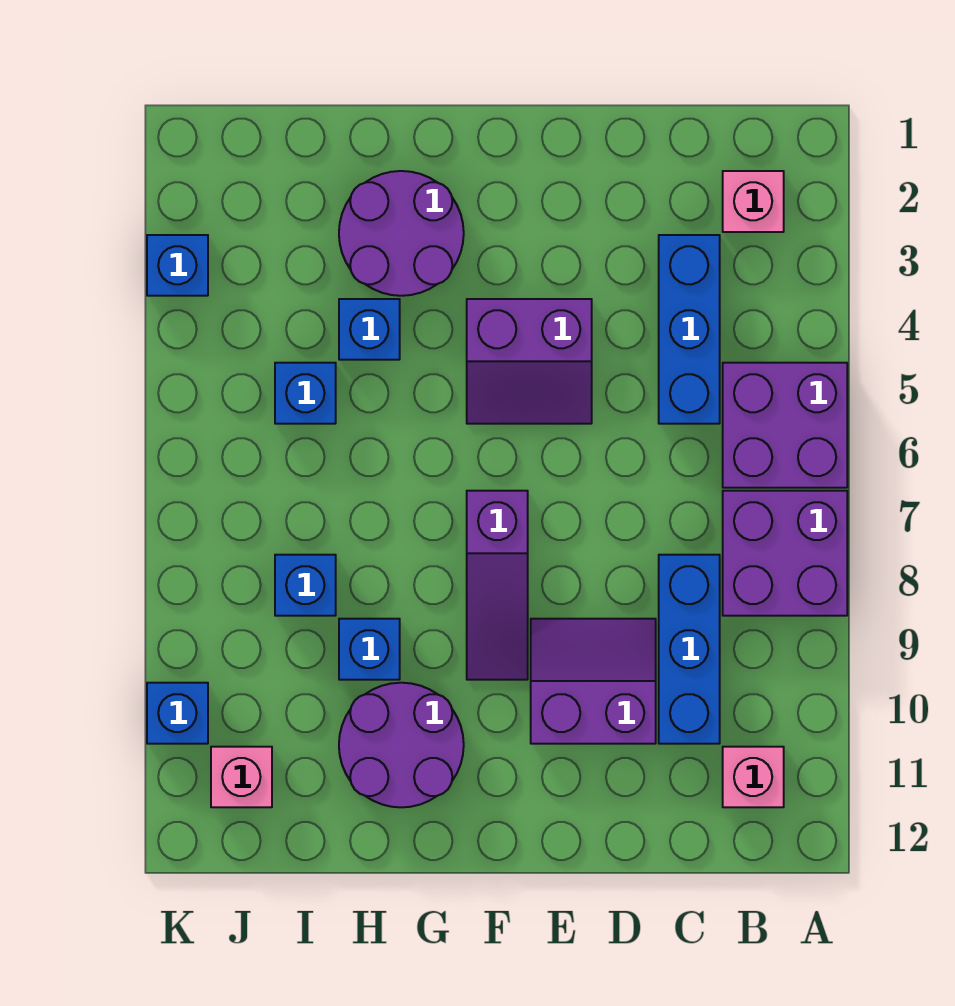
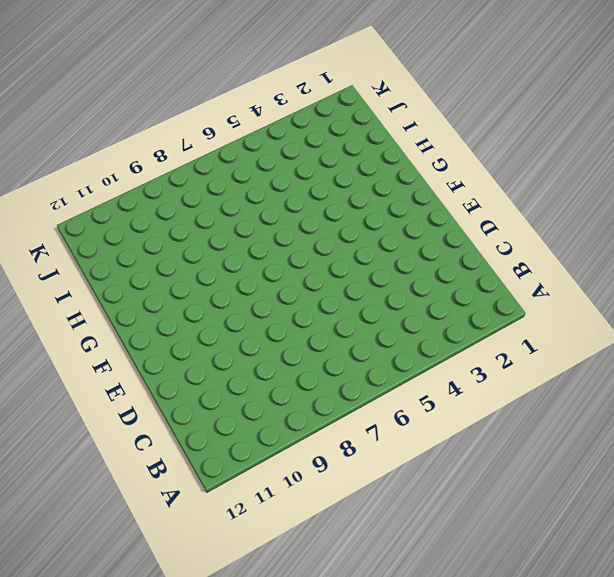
none -> purple brick A5:B6 level 1
none -> purple brick A7:B8 level 1
none -> pink brick B2 level 1

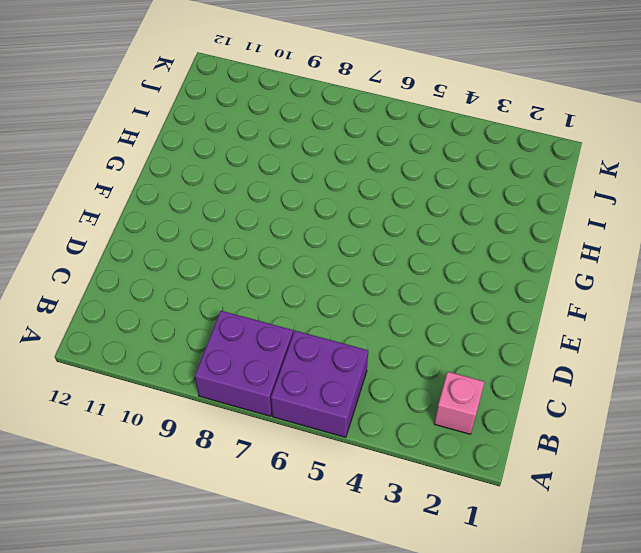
none -> pink brick B11 level 1
none -> blue brick C3:C5 level 1
none -> blue brick C8:C10 level 1

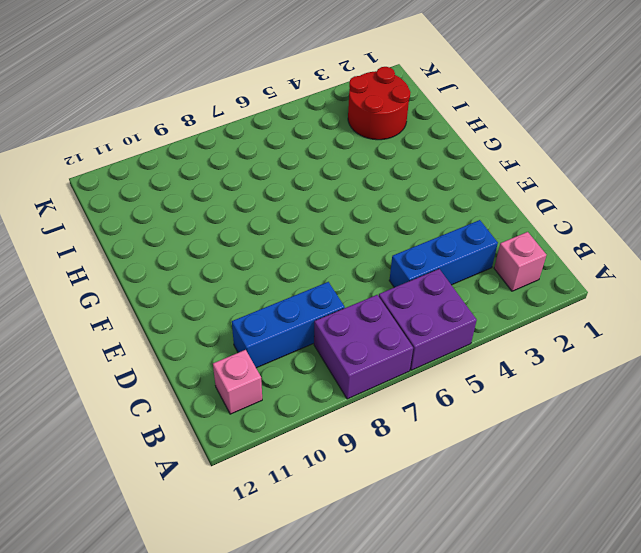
red round brick I2:J3 level 1 -> none
none -> purple slope D9:E10 level 1 top 10
none -> purple slope E4:F5 level 1 top 4
none -> purple slope F7:F9 level 1 top 7

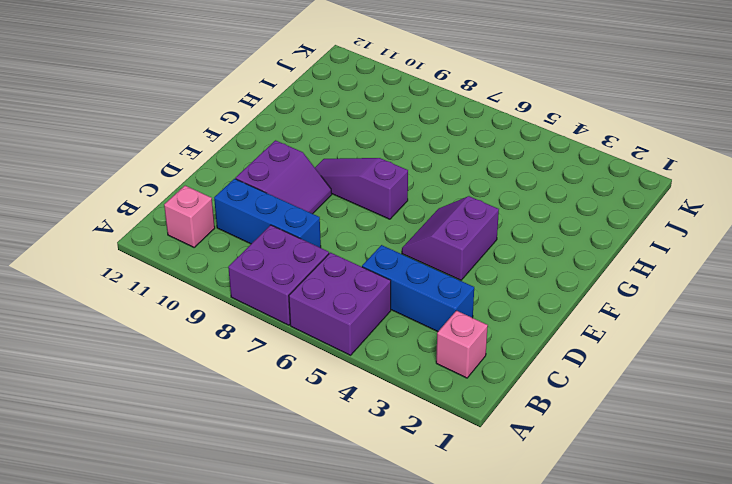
none -> purple round brick G2:H3 level 1
none -> purple round brick G10:H11 level 1
none -> blue brick H4 level 1

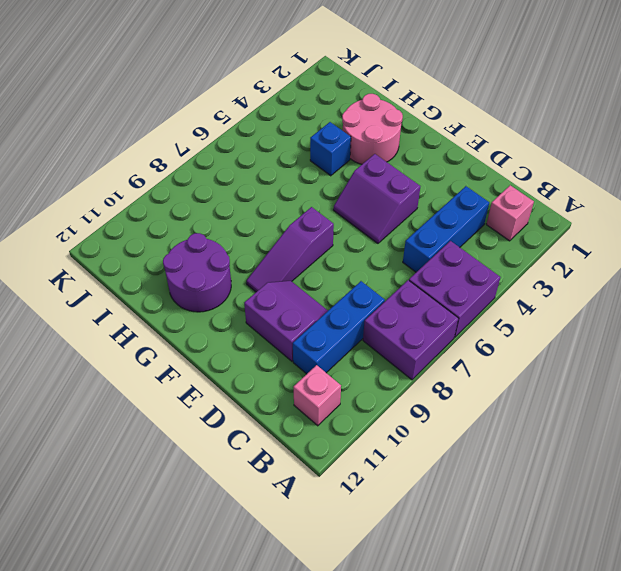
pink round brick G2:H3 level 1 -> purple round brick G2:H3 level 1
none -> blue brick H9 level 1
none -> blue brick I5 level 1
none -> blue brick I8 level 1

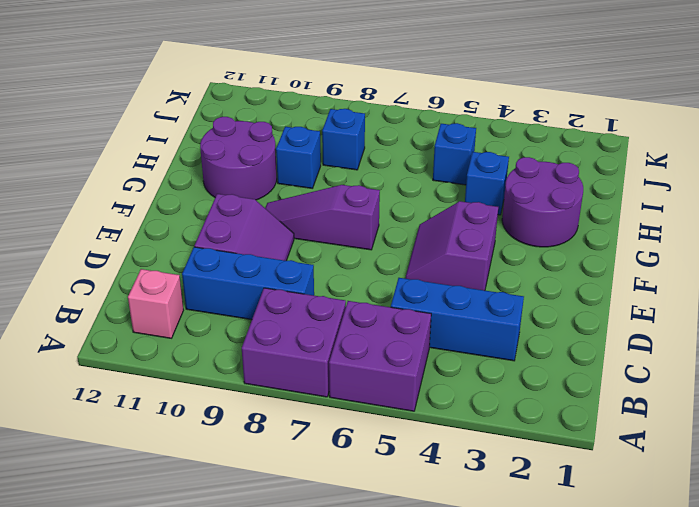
none -> pink brick B2 level 1
none -> pink brick J11 level 1
none -> blue brick K3 level 1

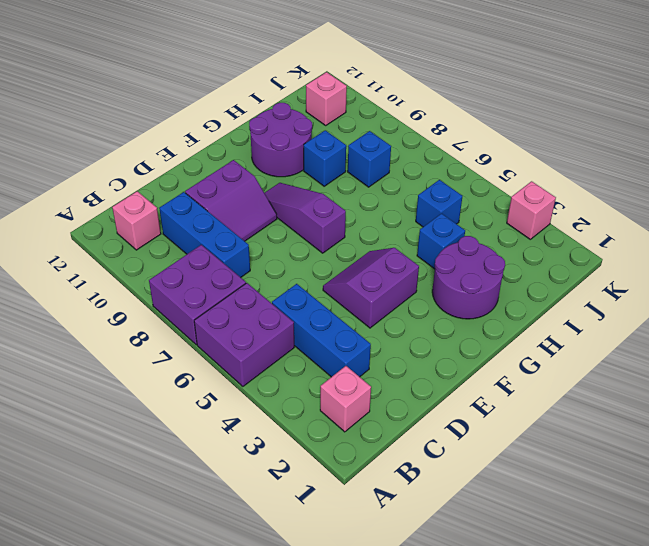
pink brick K3 level 1 -> blue brick K3 level 1
none -> blue brick K10 level 1

